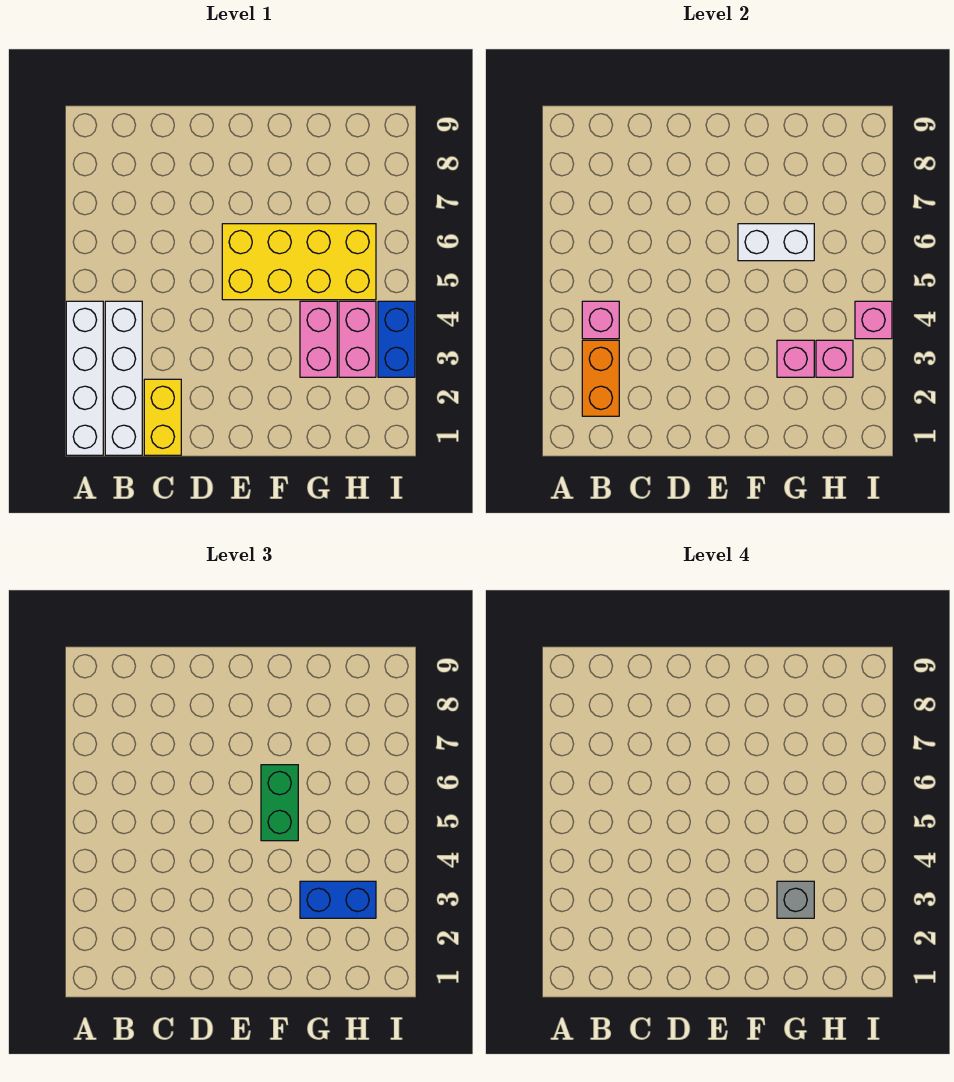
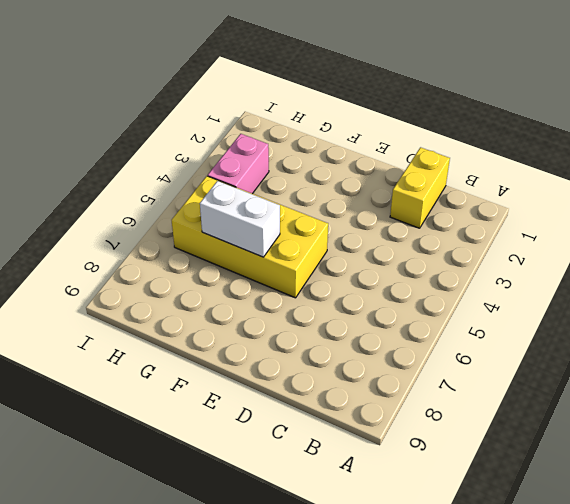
none -> white brick A1:A4 level 1
none -> white brick B1:B4 level 1
none -> pink brick G3:G4 level 1

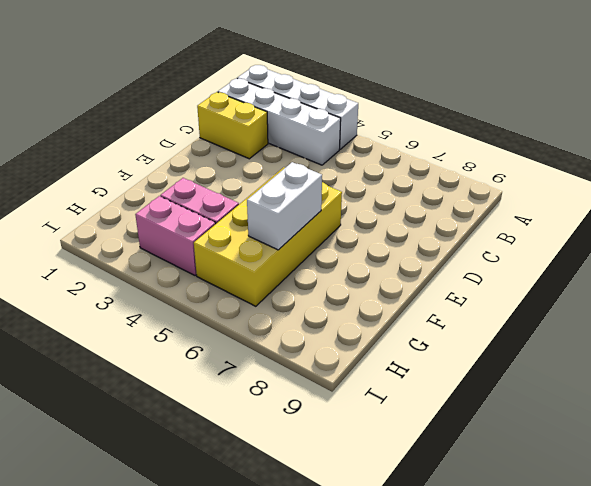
none -> blue brick I3:I4 level 1
none -> orange brick B2:B3 level 2
none -> pink brick B4 level 2

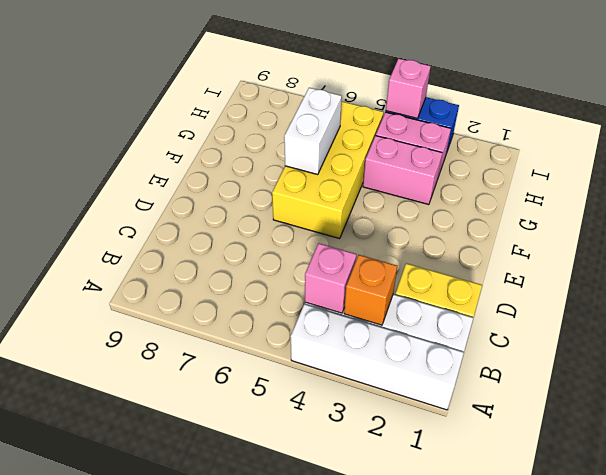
orange brick B3 level 2 -> orange brick B2:B3 level 2
none -> pink brick G3 level 2
none -> pink brick H3 level 2
none -> green brick F5:F6 level 3

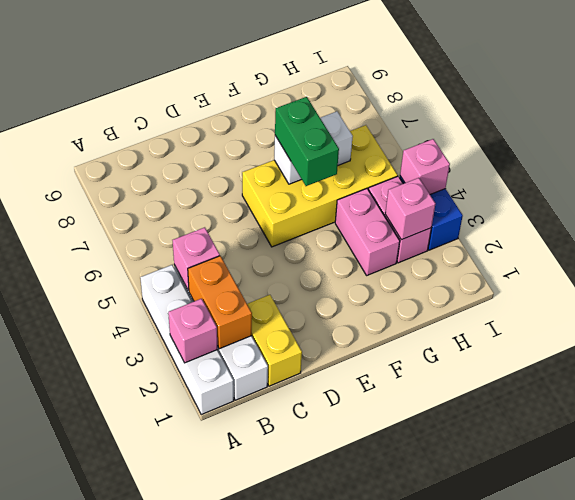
pink brick A2 level 2 -> pink brick G3 level 2
none -> blue brick G3:H3 level 3
none -> grey brick G3 level 4

